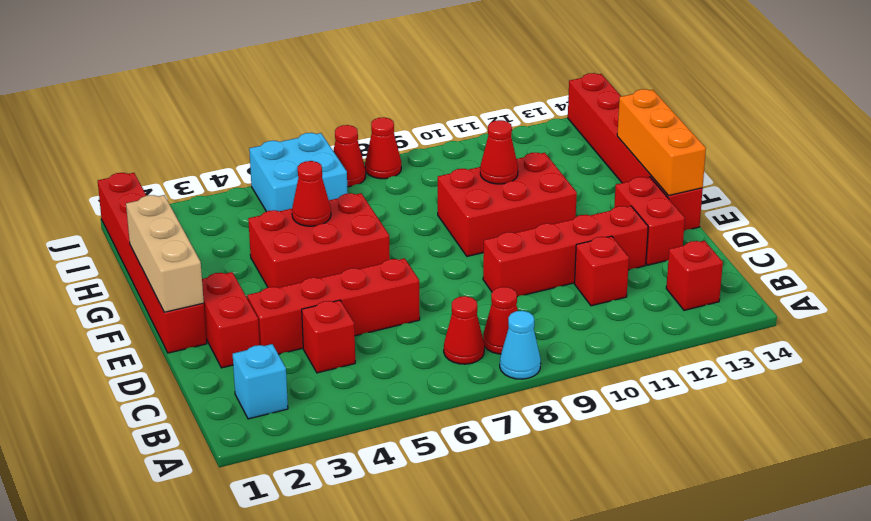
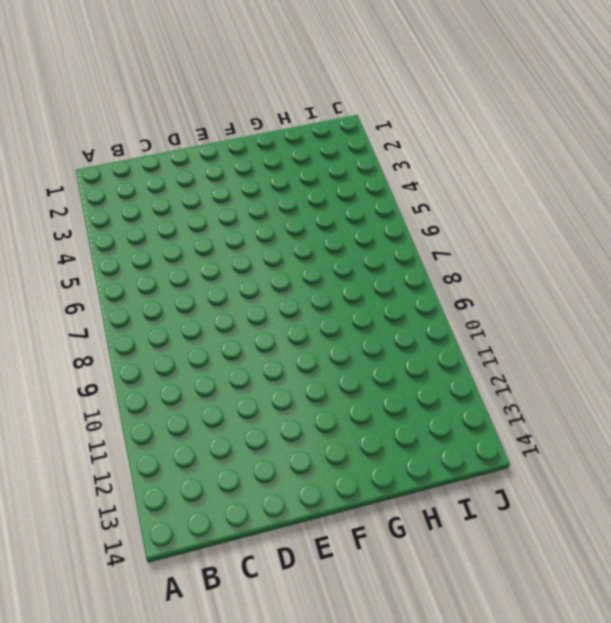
none -> cyan cone A8 level 1
none -> cyan brick B2 level 1
none -> red cone B7 level 1

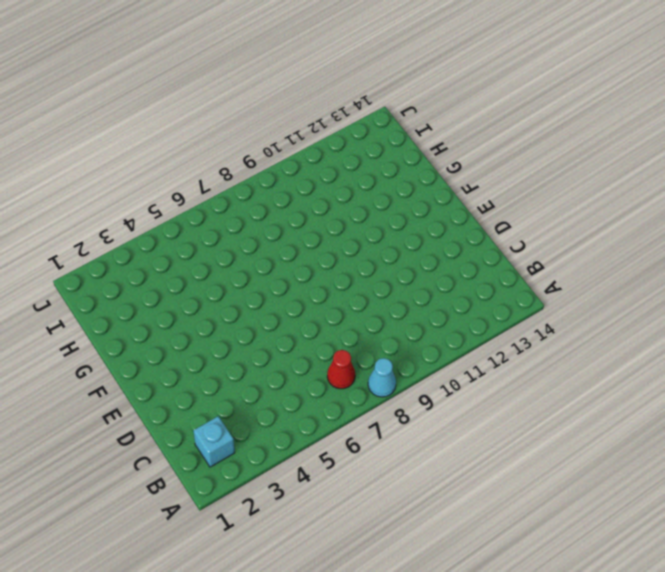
none -> red cone B8 level 1
none -> red brick B13 level 1
none -> red brick C4 level 1

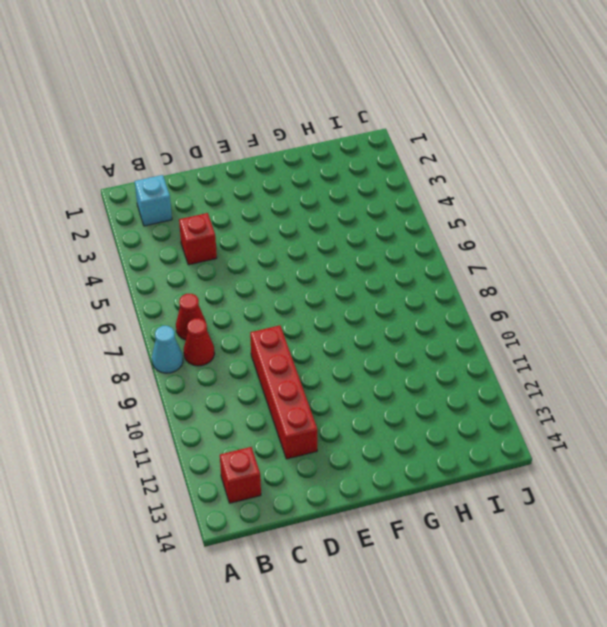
none -> red brick C11 level 1
none -> red brick D2:E2 level 1
none -> red brick D3:D6 level 1

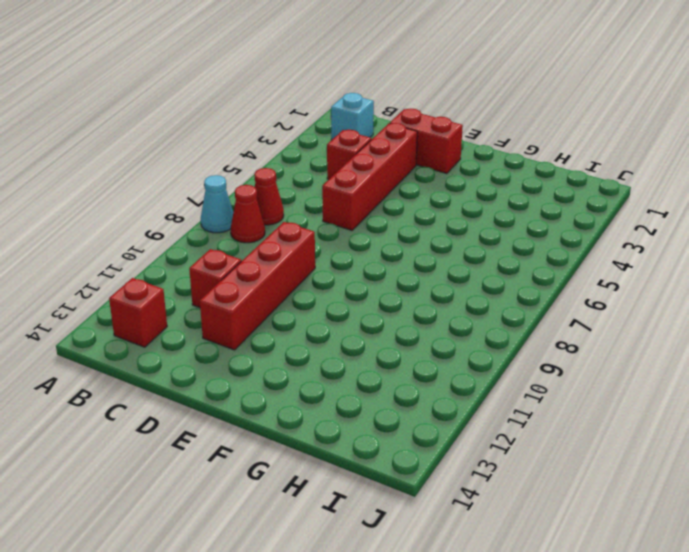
none -> red brick D13:E13 level 1
none -> red brick E1:J1 level 1
none -> red brick E14:J14 level 1

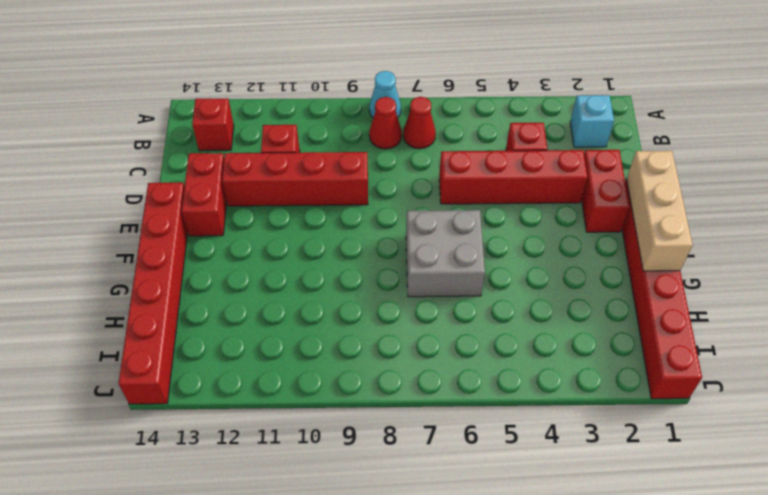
grey brick F6:G7 level 1 -> red brick F4:G6 level 1
none -> red brick F9:G11 level 1
none -> cyan brick I5:J6 level 1
none -> red cone J7 level 1

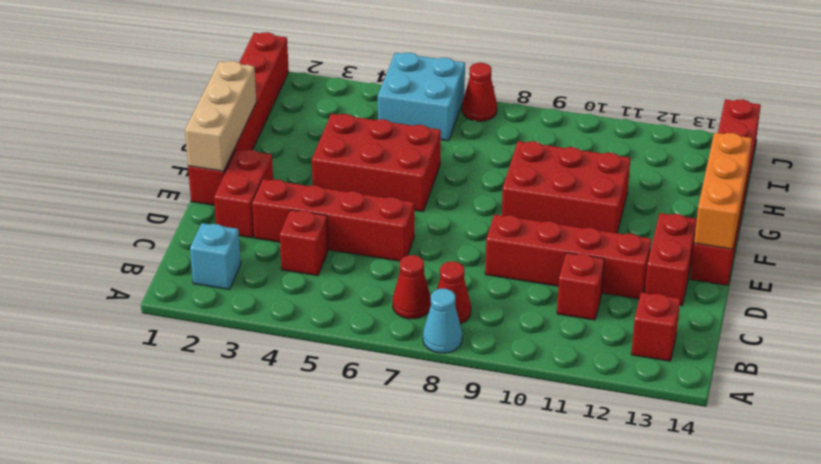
none -> red cone J8 level 1
none -> red cone G5 level 2
none -> red cone G10 level 2

